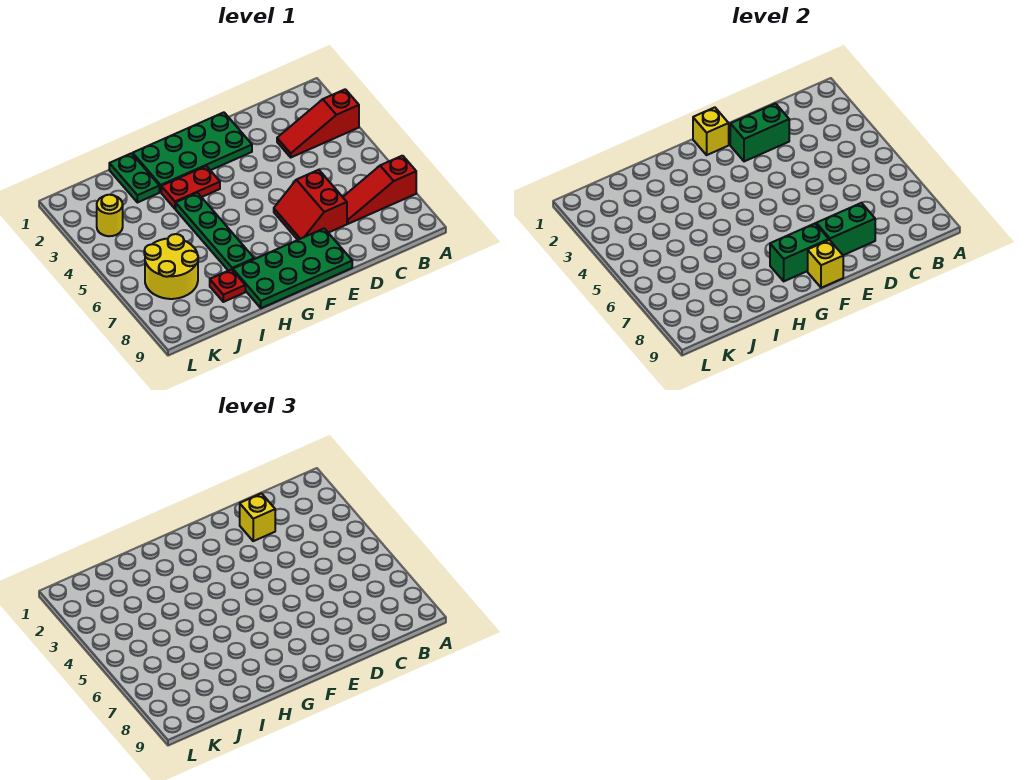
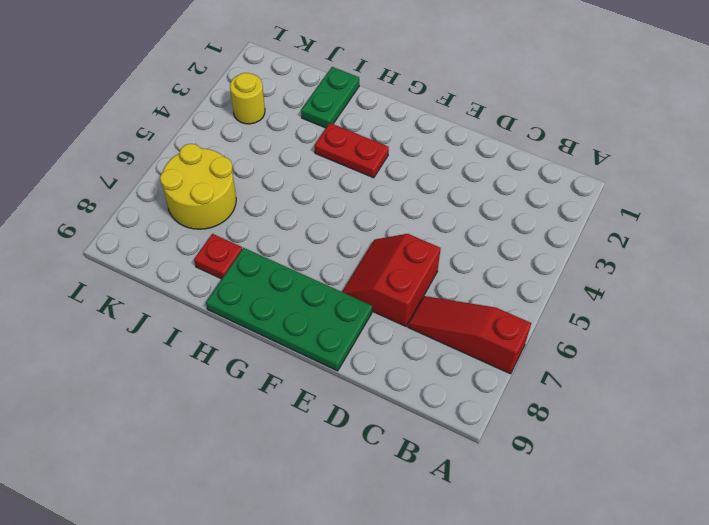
none -> red slope A3:C3 level 1 top A
none -> green plate E1:H2 level 1
none -> green plate H4:H7 level 1

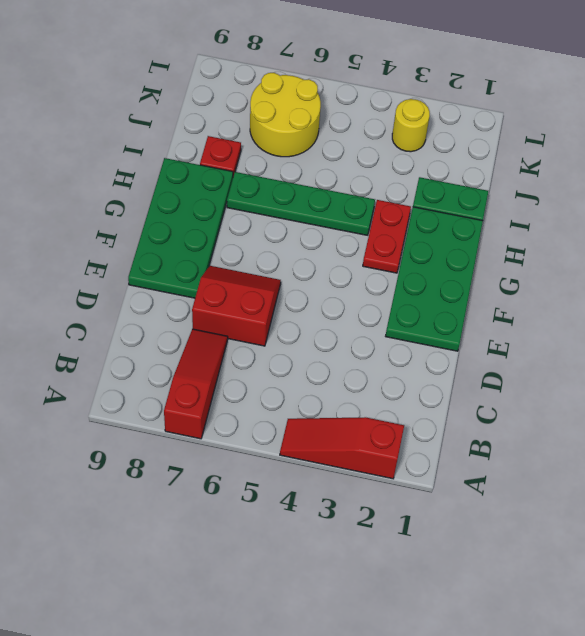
red slope A2:A4 level 1 top 2 -> red slope A3:C3 level 1 top A
none -> green brick D2:E2 level 2
none -> green brick D8:E8 level 2
none -> yellow brick F1 level 2

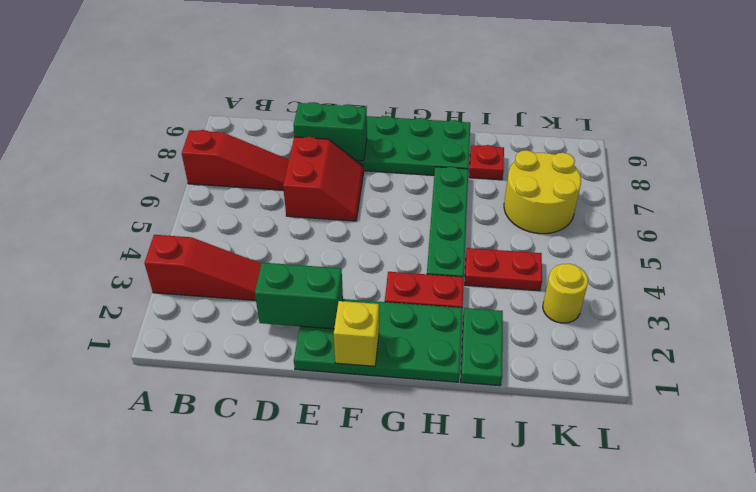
red plate I4:J4 level 1 -> none
none -> green brick F8:G8 level 2
none -> yellow brick F9 level 2
none -> yellow brick D2 level 3

